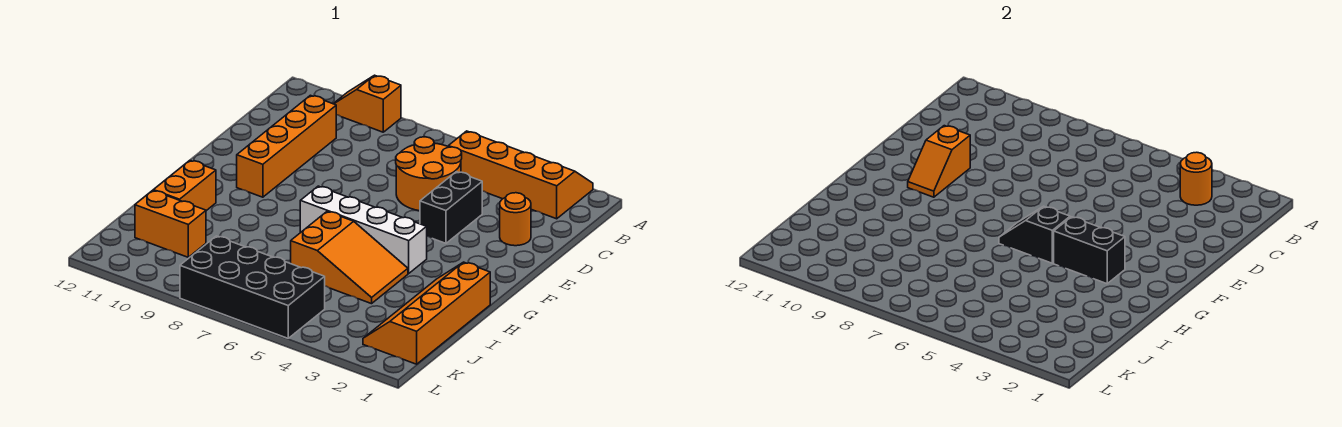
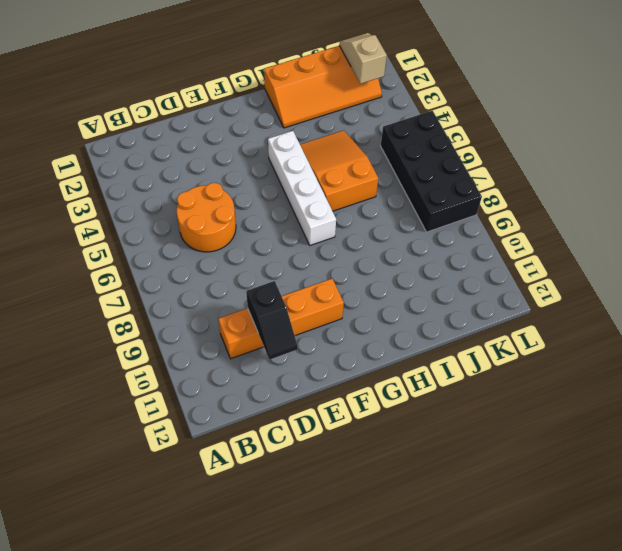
black slope D10:D11 level 2 top 10 -> black slope G5:G6 level 2 top 5
tan slope K1:K2 level 2 top 2 -> none
none -> orange slope A2:B5 level 1 top B
none -> orange slope A9:A10 level 1 top 9
none -> orange round brick D2 level 1

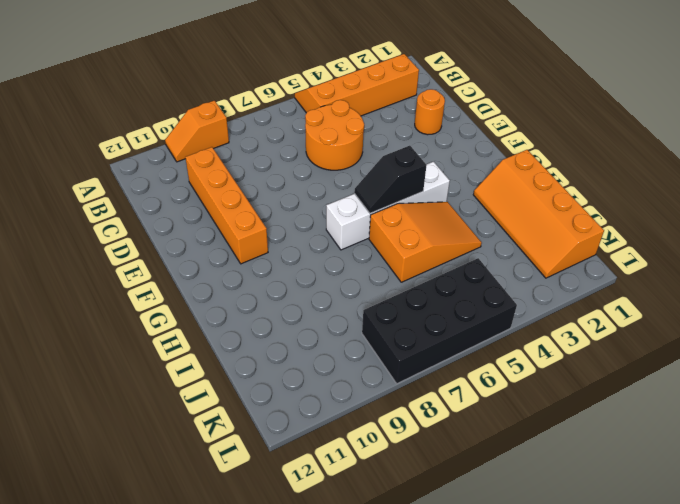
none -> black brick D4:E4 level 1
none -> orange brick H11:I11 level 1
none -> orange brick J10:J11 level 1

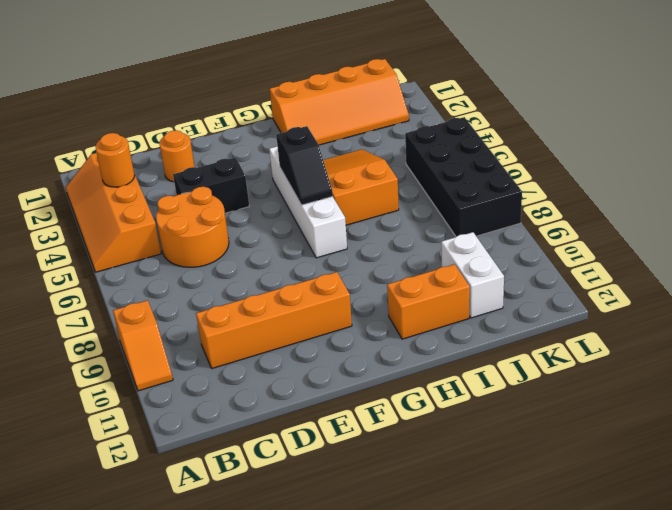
white brick J10:J11 level 1 -> orange brick J10:J11 level 1
none -> orange slope E10:F10 level 2 top E
none -> black brick G3:G4 level 2

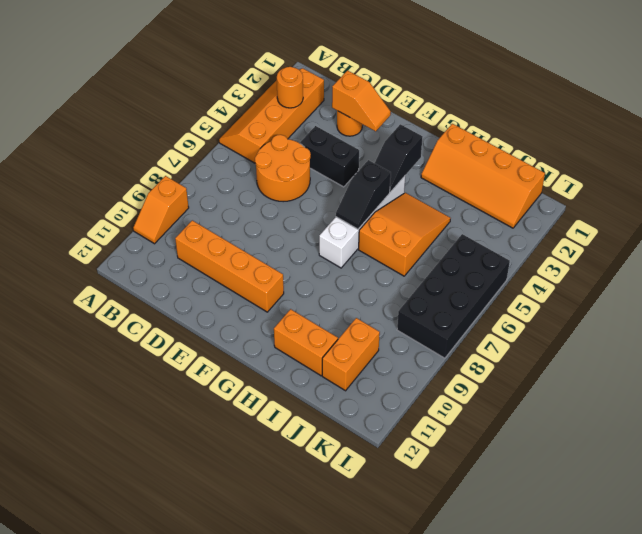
orange slope D2:E2 level 2 top D -> orange slope E10:F10 level 2 top E
black slope G3:G4 level 2 top 3 -> black brick G3:G4 level 2

